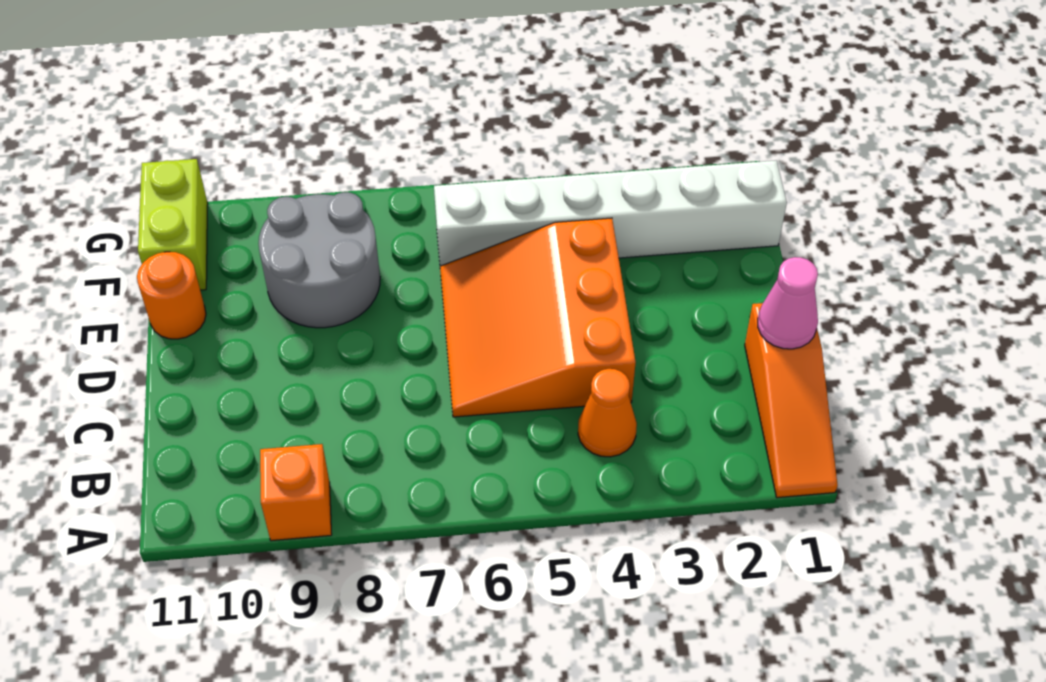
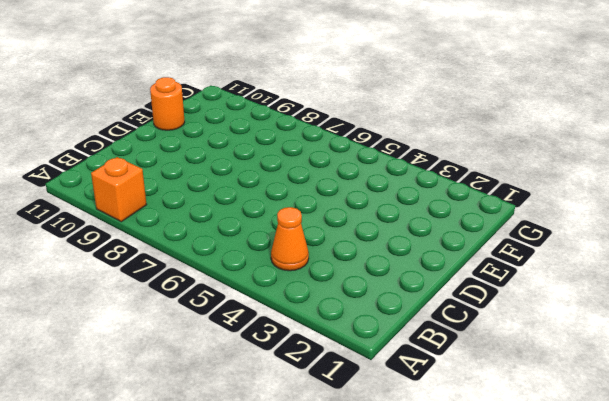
none -> orange slope A1:C1 level 1 top C
none -> orange slope C4:E6 level 1 top 4

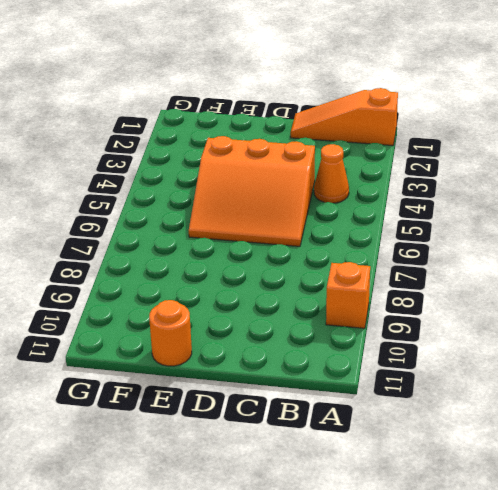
orange slope A1:C1 level 1 top A -> orange slope A1:C1 level 1 top C
none -> grey round brick E8:F9 level 1
none -> white brick F1:F6 level 1

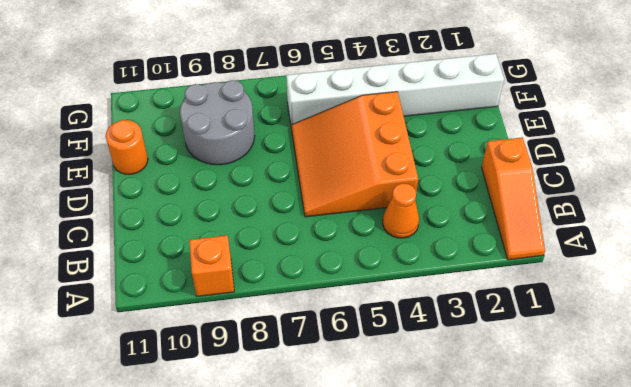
none -> lime brick F11:G11 level 1
none -> pink cone C1 level 2

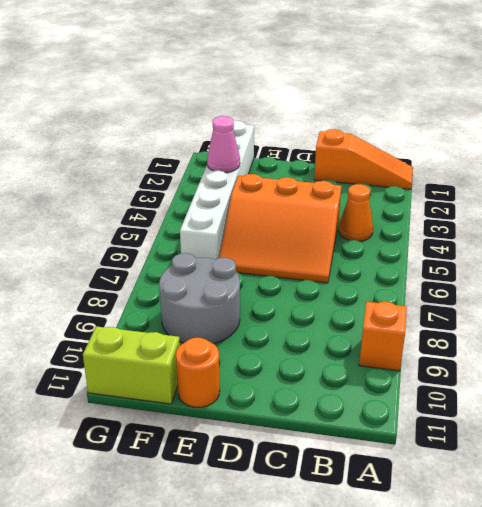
pink cone F3 level 2 -> pink cone C1 level 2

